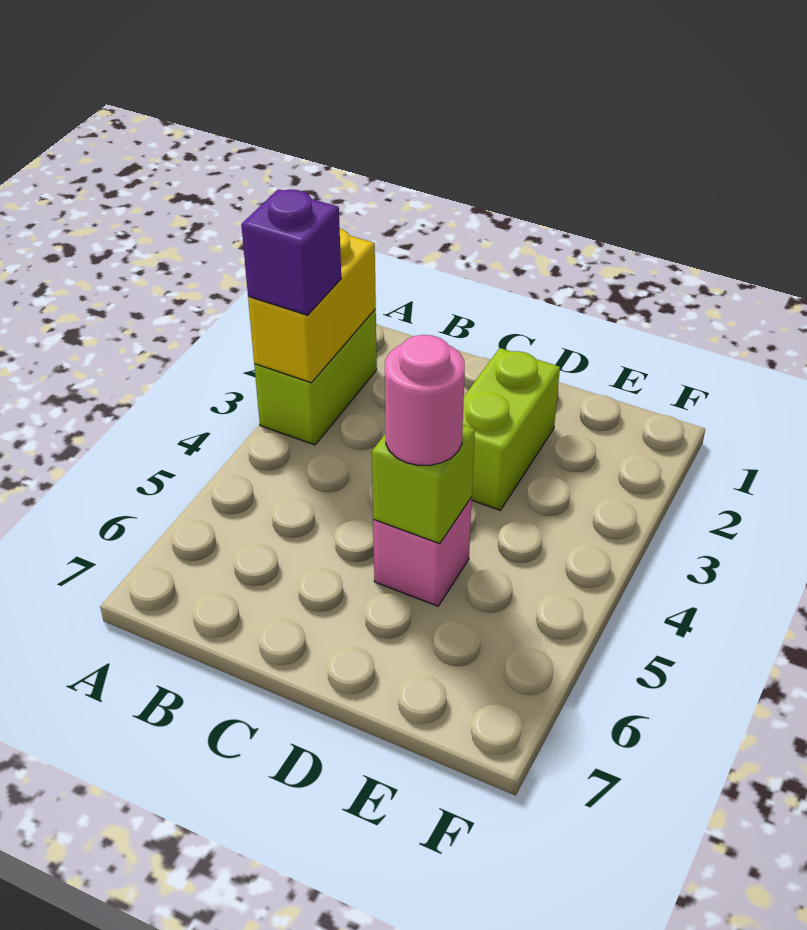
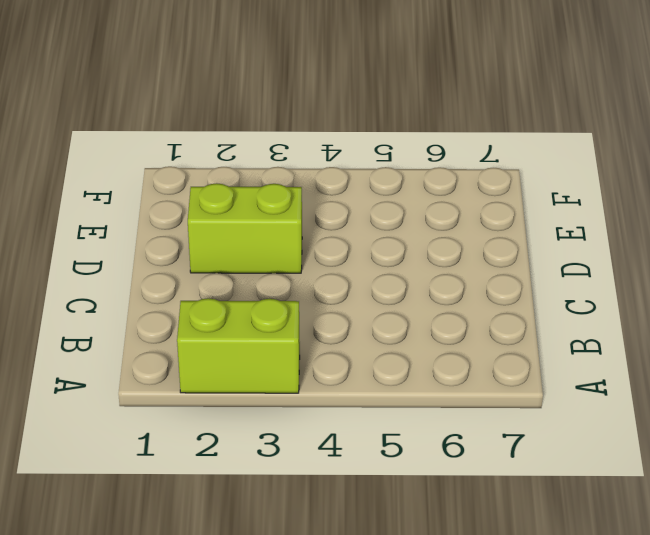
none -> pink brick D5 level 1
none -> yellow brick A2:A3 level 2

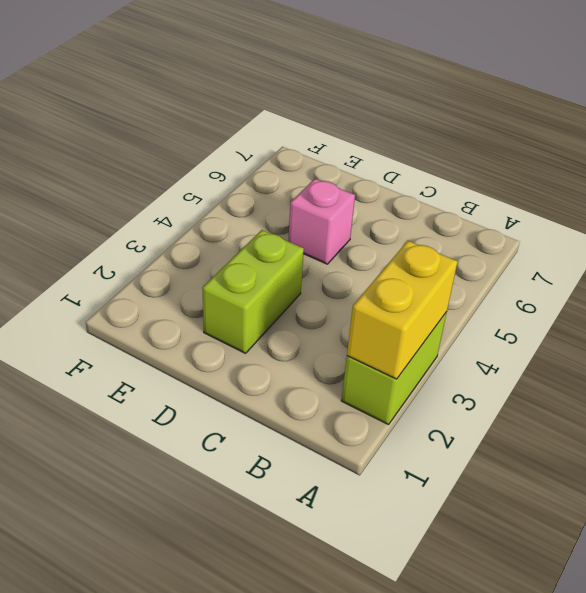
none -> lime brick D5 level 2
none -> purple brick A3 level 3

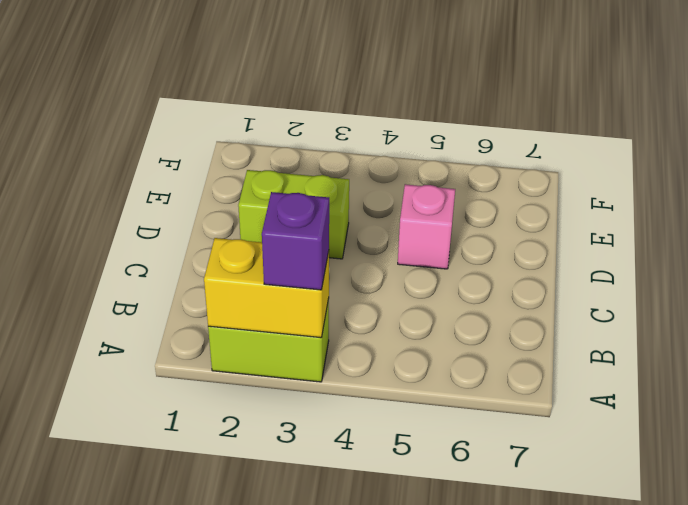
none -> lime brick D5 level 2
none -> pink round brick D5 level 3

